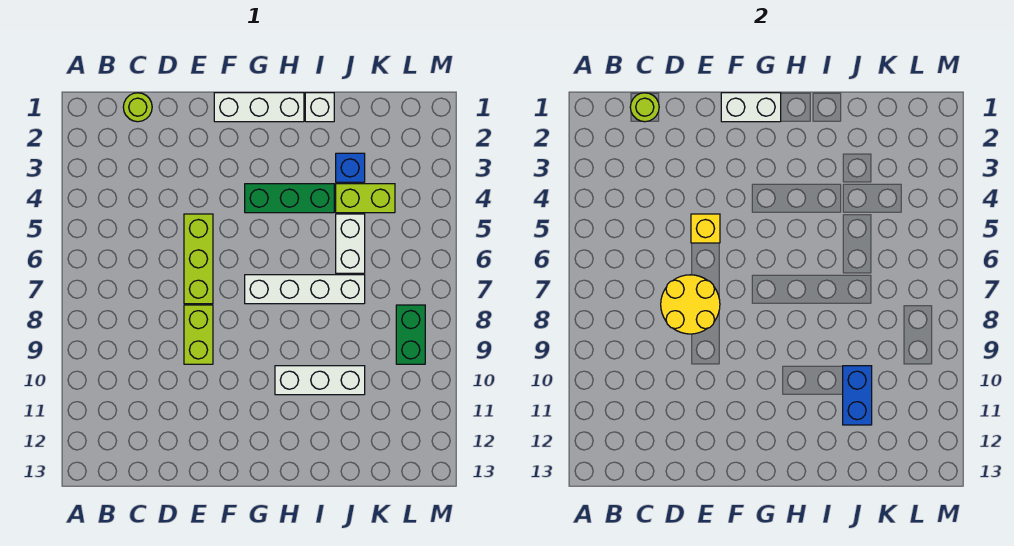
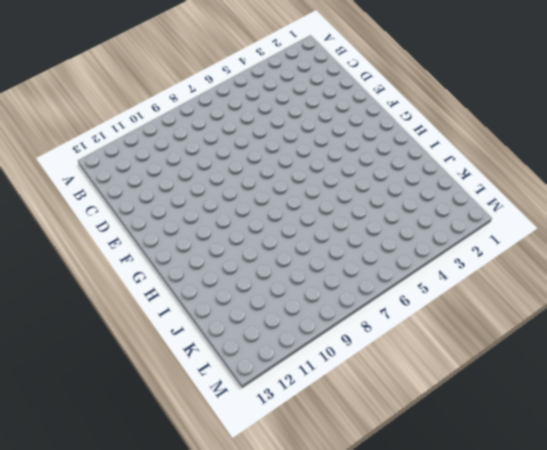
none -> lime round brick C1 level 1
none -> lime brick E5:E7 level 1
none -> lime brick E8:E9 level 1

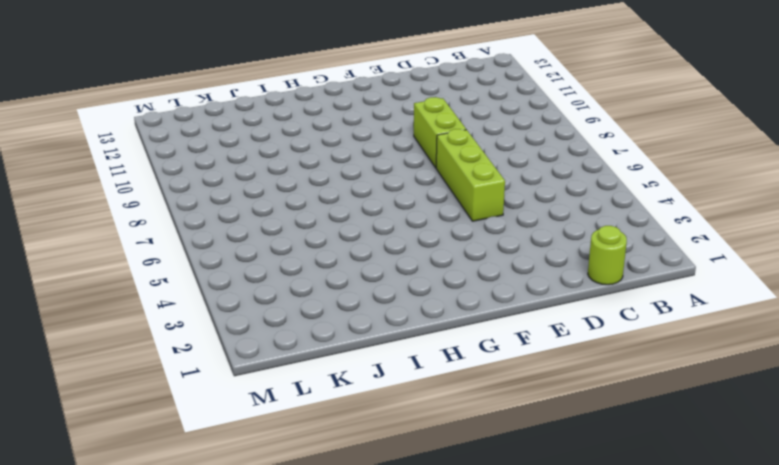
none -> white brick F1:H1 level 1
none -> green brick G4:I4 level 1
none -> white brick G7:J7 level 1

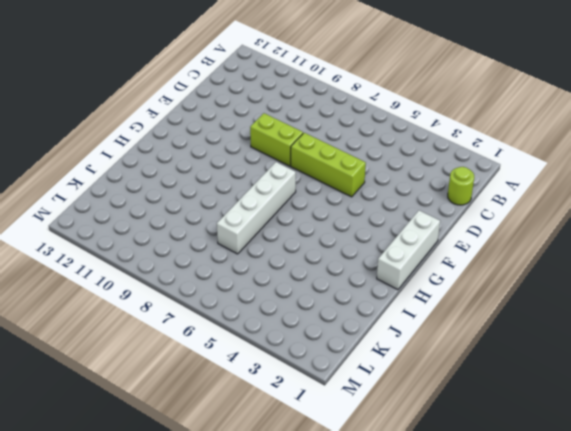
none -> green brick G4:I4 level 1
none -> white brick H10:J10 level 1
none -> white brick I1 level 1

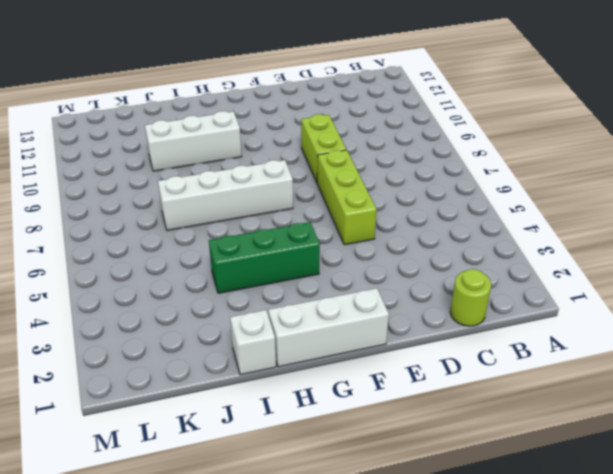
none -> blue brick J3 level 1
none -> lime brick J4:K4 level 1
none -> white brick J5:J6 level 1

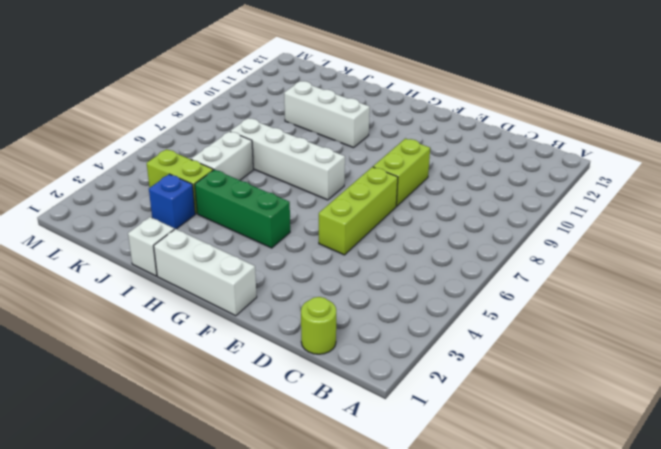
none -> green brick L8:L9 level 1
none -> lime round brick C1 level 2
none -> yellow round brick D7:E8 level 2

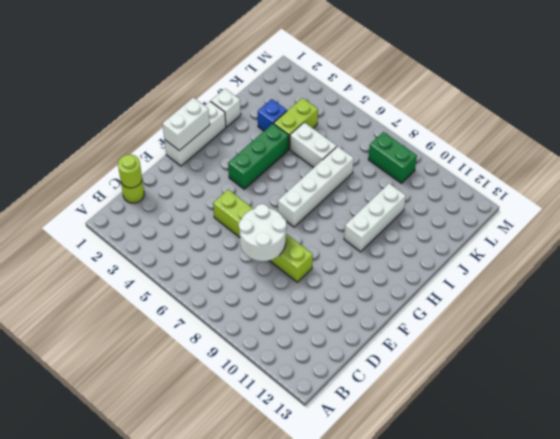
white round brick D7:E8 level 2 -> yellow round brick D7:E8 level 2
none -> yellow brick E5 level 2
none -> blue brick J10:J11 level 2

